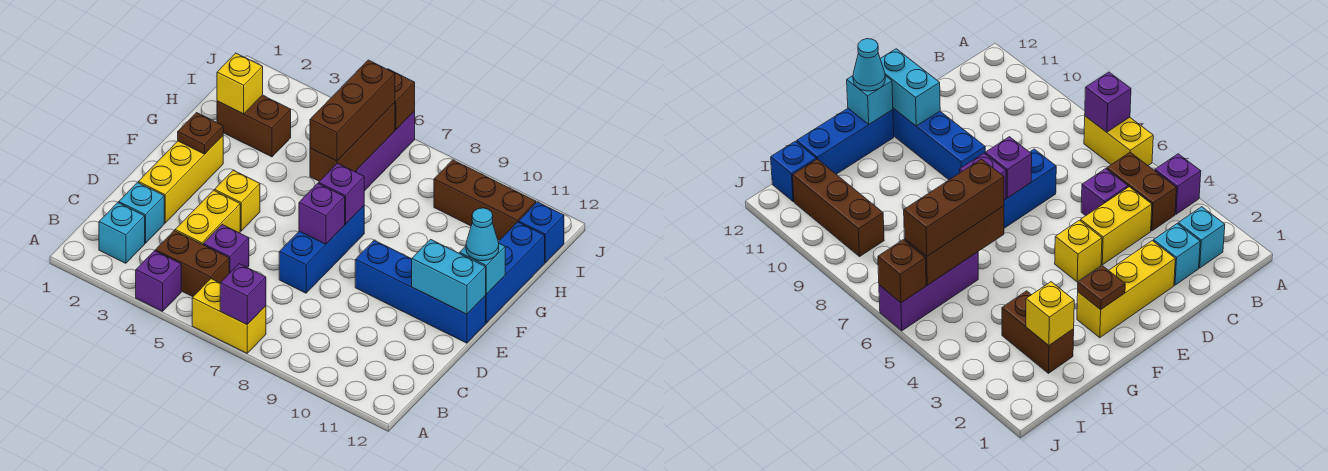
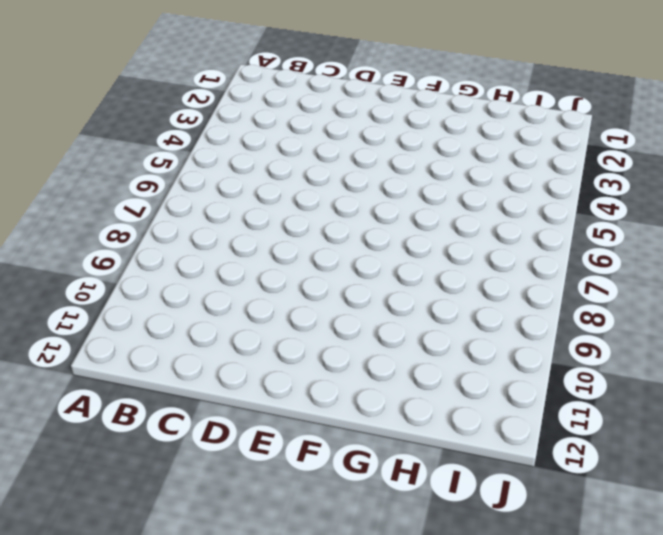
none -> purple brick A4 level 1
none -> yellow brick A6:A7 level 1
none -> cyan brick B2 level 1

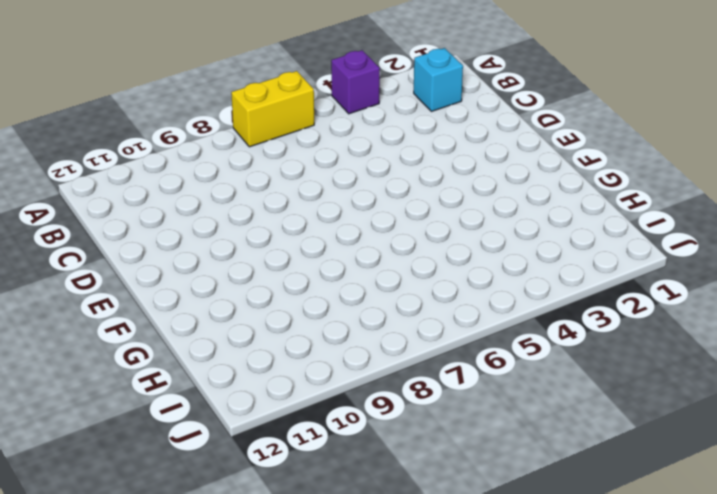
none -> brown brick B4:B5 level 1
none -> cyan brick C2 level 1
none -> yellow brick C4:D4 level 1

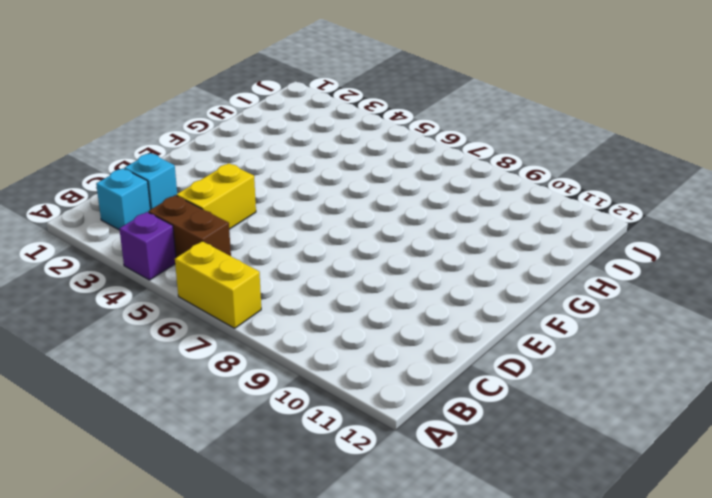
none -> purple brick C5 level 1
none -> yellow brick D2:F2 level 1
none -> blue brick D7:F7 level 1

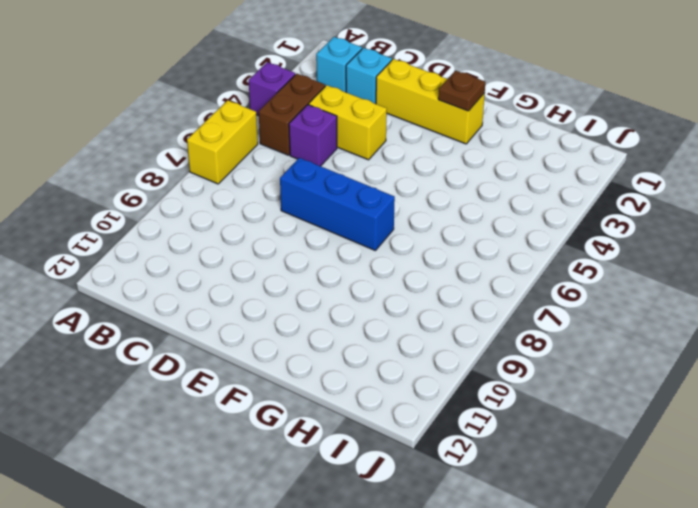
none -> yellow brick E4 level 1
none -> blue brick E9:E12 level 1
none -> blue brick F12:H12 level 1

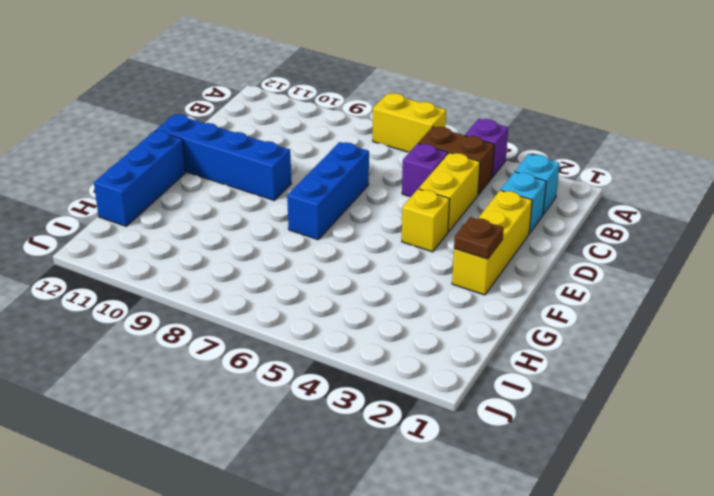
none -> brown brick H2:H3 level 1
none -> purple brick H6:J6 level 1
none -> brown brick I9:I11 level 1

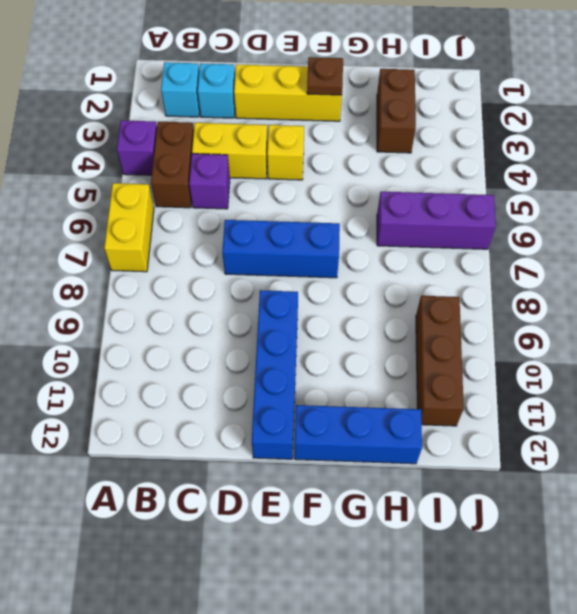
none -> blue brick I12 level 1
none -> purple brick A7 level 2
none -> purple brick E7 level 2

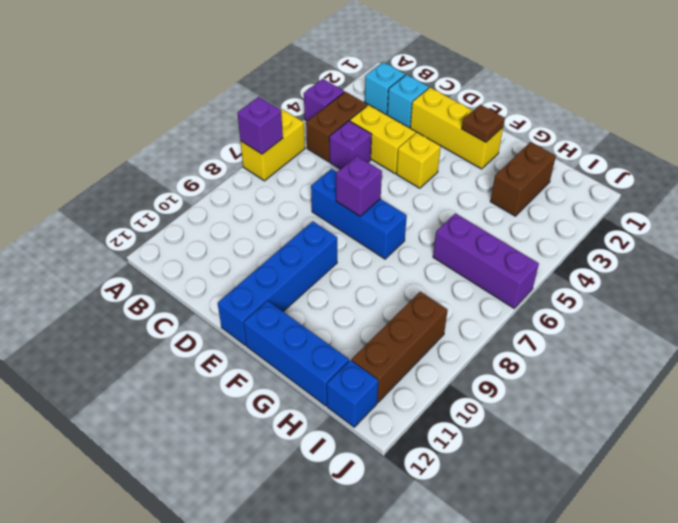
none -> cyan brick E11:E12 level 2
none -> purple brick F7 level 2
none -> cyan brick F12 level 2

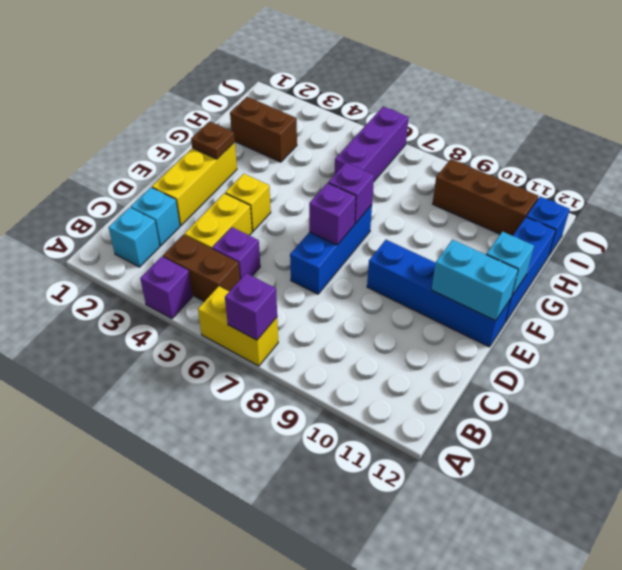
none -> brown brick G6:I6 level 2
none -> yellow brick H2 level 2
none -> brown brick J6 level 2

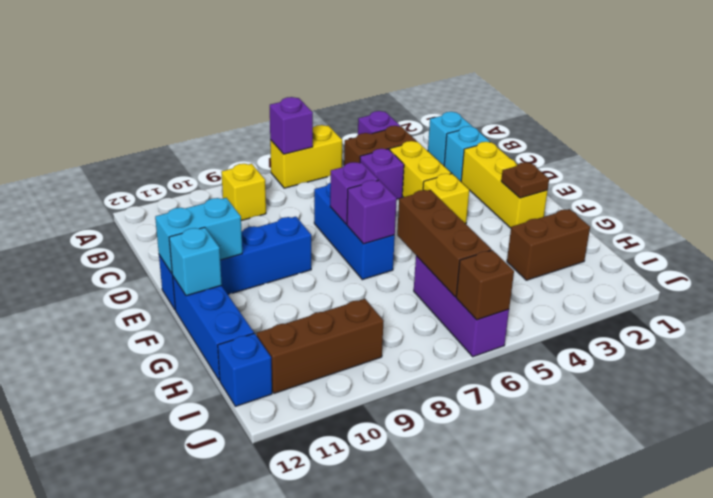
yellow brick B9 level 1 -> yellow brick H2 level 2
none -> cyan cone F12 level 3
none -> brown brick G6:I6 level 3

